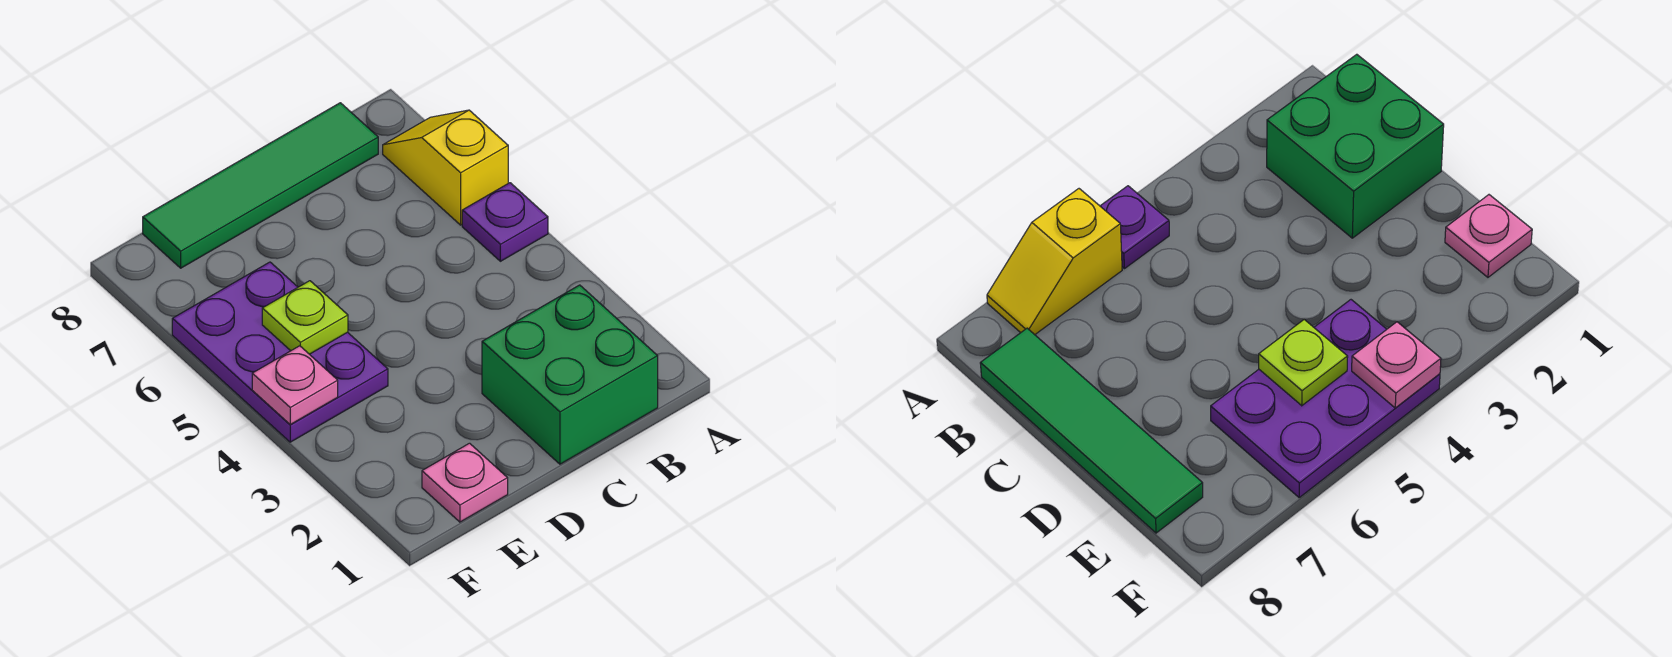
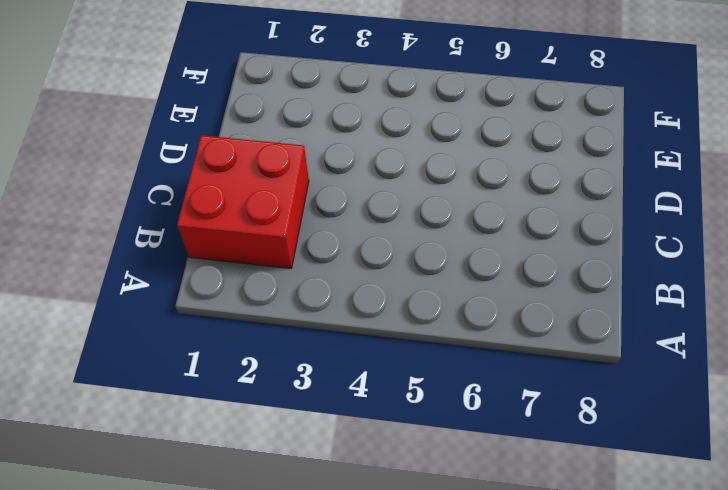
red brick B1:C2 level 1 -> green brick B1:C2 level 1
none -> purple plate A5 level 1
none -> yellow slope A6:A7 level 1 top 6

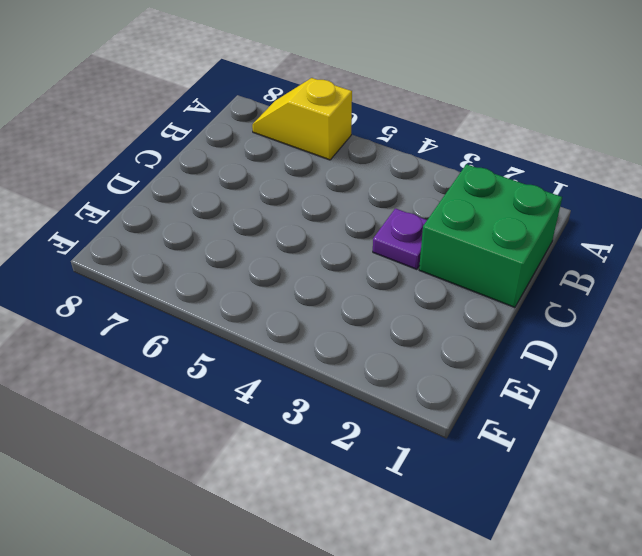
purple plate C3 level 1 -> purple plate A5 level 1
none -> green tile B8:E8 level 1
none -> pink plate E1 level 1

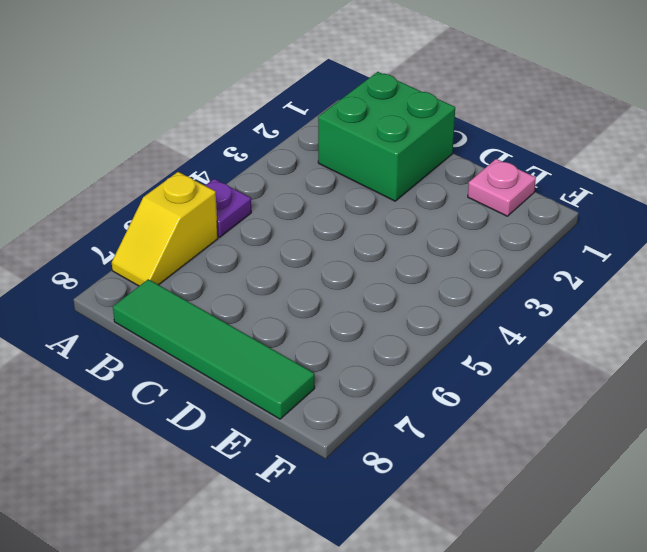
none -> purple plate E4:F6 level 1
none -> lime plate E5 level 2

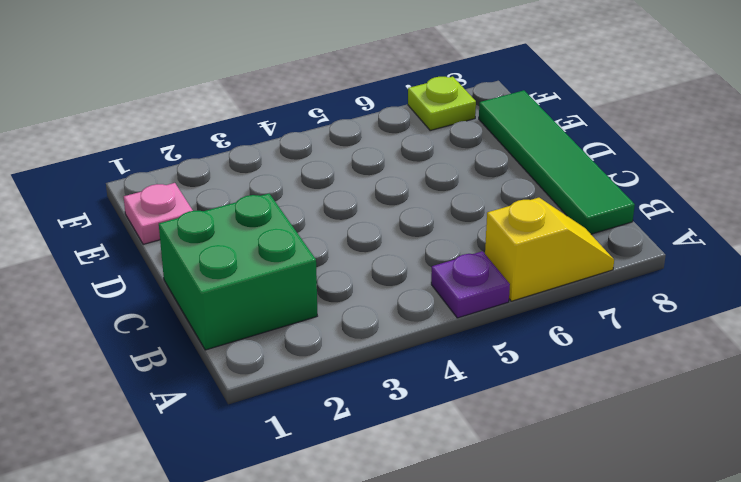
lime plate F7 level 1 -> lime plate E5 level 2
none -> purple plate E4:F6 level 1
none -> pink plate F4 level 2

